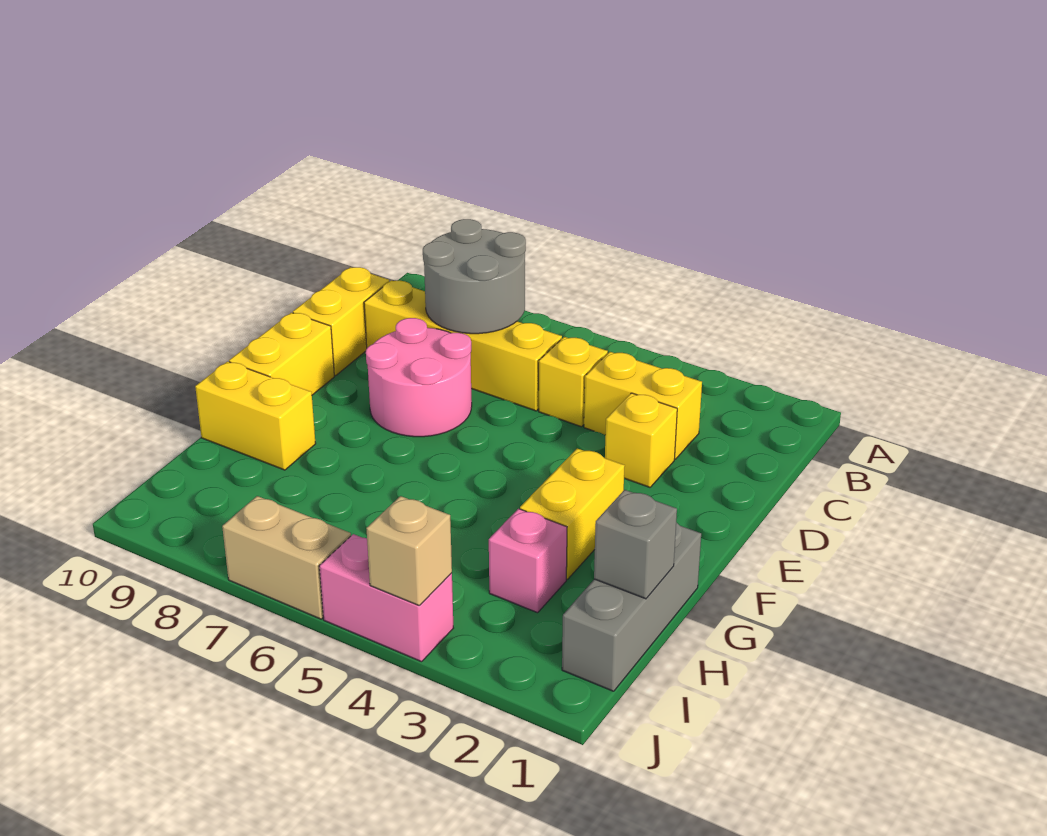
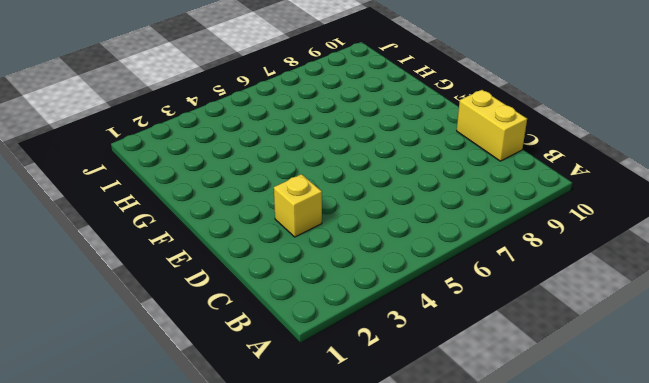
none -> yellow brick C3:C4 level 1
none -> yellow brick C5 level 1
none -> yellow brick C6:C9 level 1

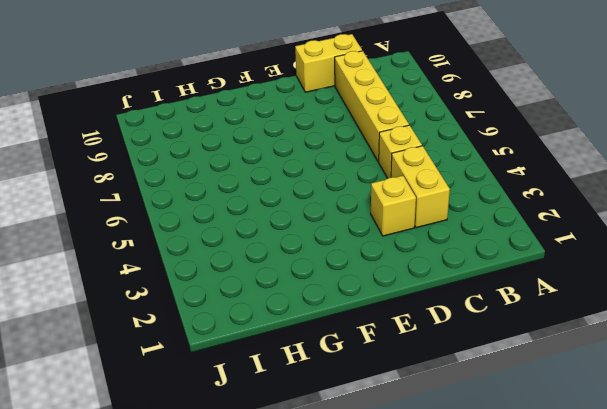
none -> pink round brick D7:E8 level 1
none -> yellow brick E10:F10 level 1
none -> yellow brick F3:G3 level 1

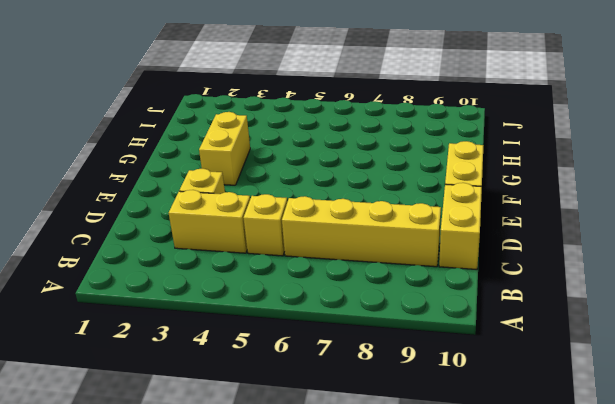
none -> pink round brick D7:E8 level 1
none -> grey brick G1:I1 level 1
none -> yellow brick G9:G10 level 1

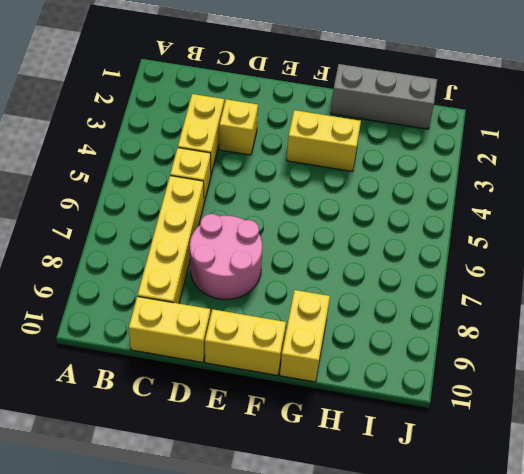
none -> pink brick H3 level 1
none -> pink brick J4:J5 level 1
none -> tan brick J6:J7 level 1

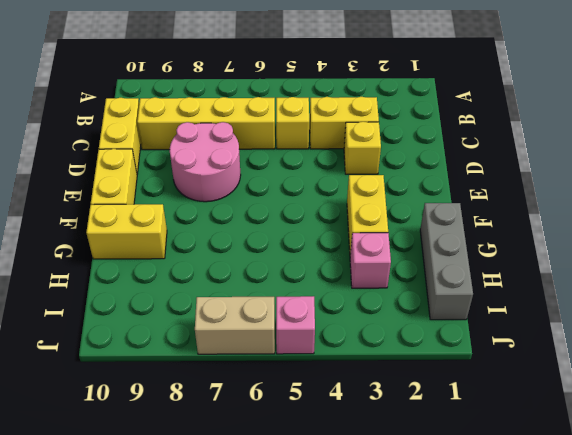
pink brick J5 level 1 -> pink brick J4:J5 level 1
none -> grey round brick B7:C8 level 2
none -> grey brick H1 level 2
none -> tan brick J4 level 2

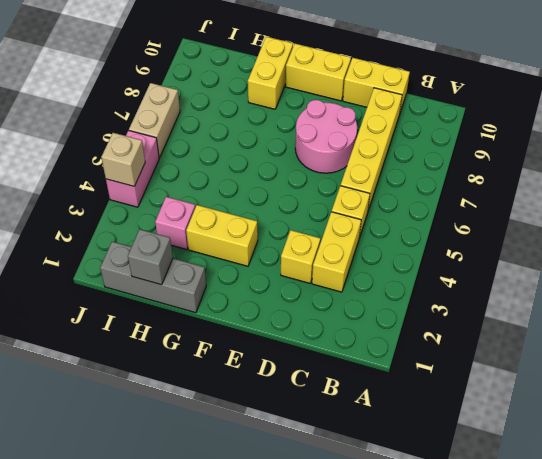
none -> grey round brick B7:C8 level 2

